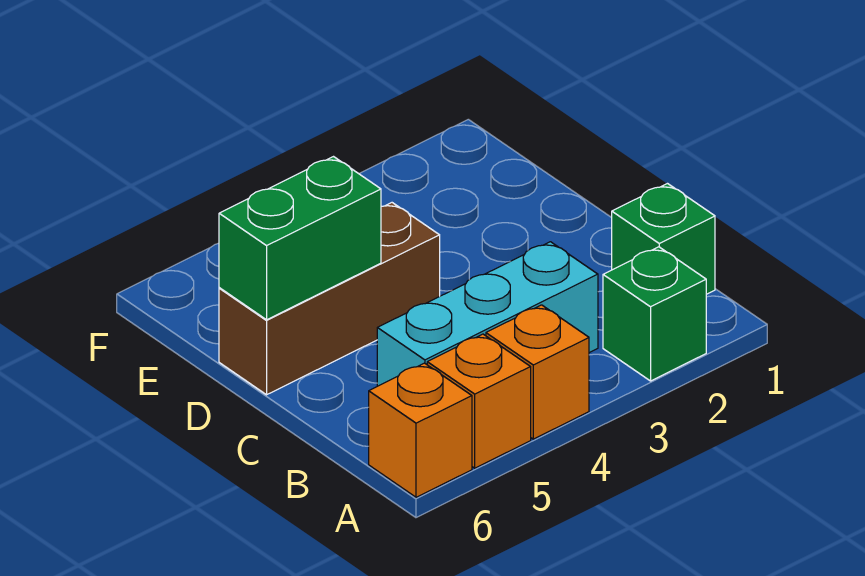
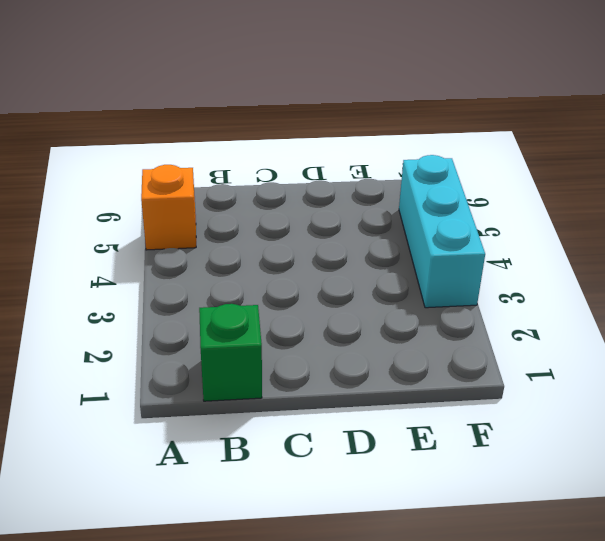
cyan brick F3:F5 level 1 -> cyan brick B3:B5 level 1
none -> green brick A2 level 1
none -> orange brick A4 level 1

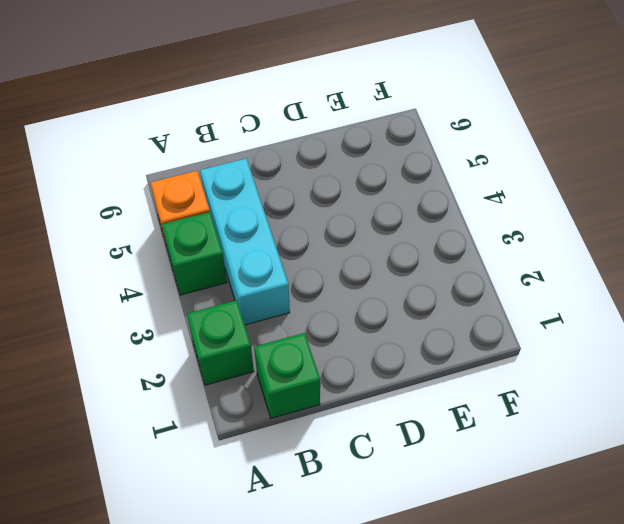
green brick A4 level 1 -> orange brick A4 level 1
none -> orange brick A6 level 1
none -> brown brick D4:D6 level 1

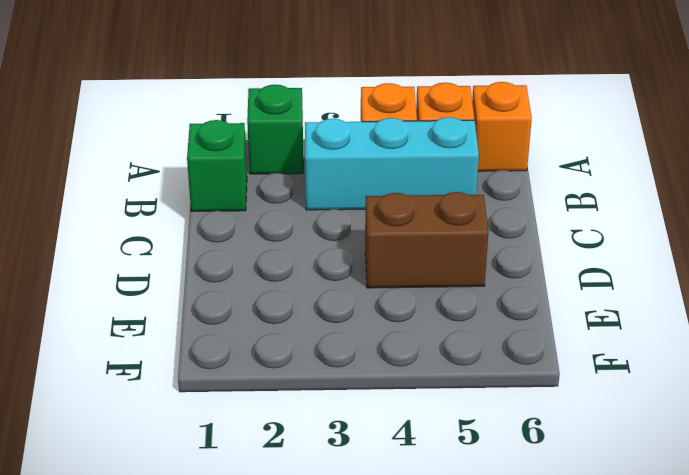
brown brick D4:D5 level 1 -> brown brick D4:D6 level 1
none -> green brick D5:D6 level 2

